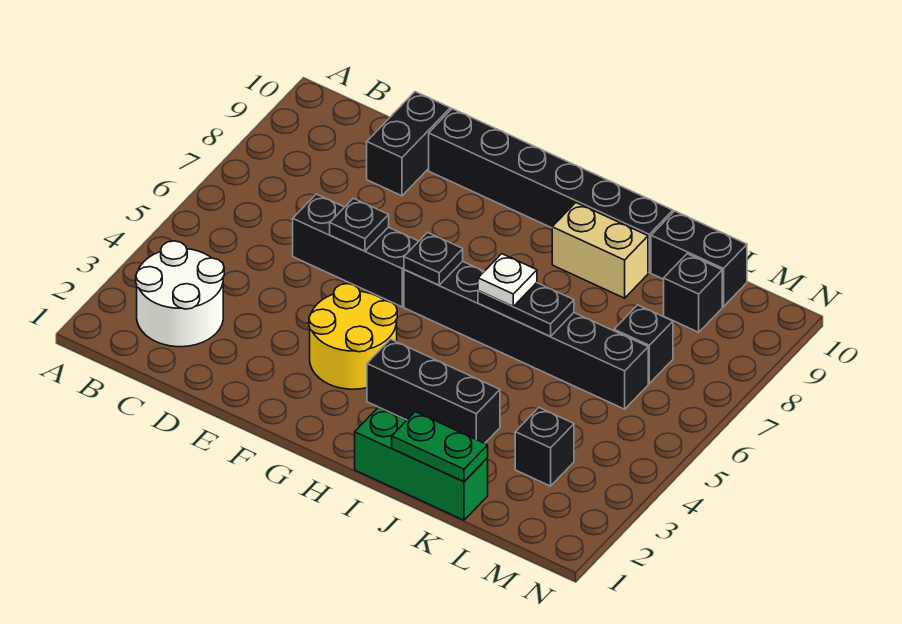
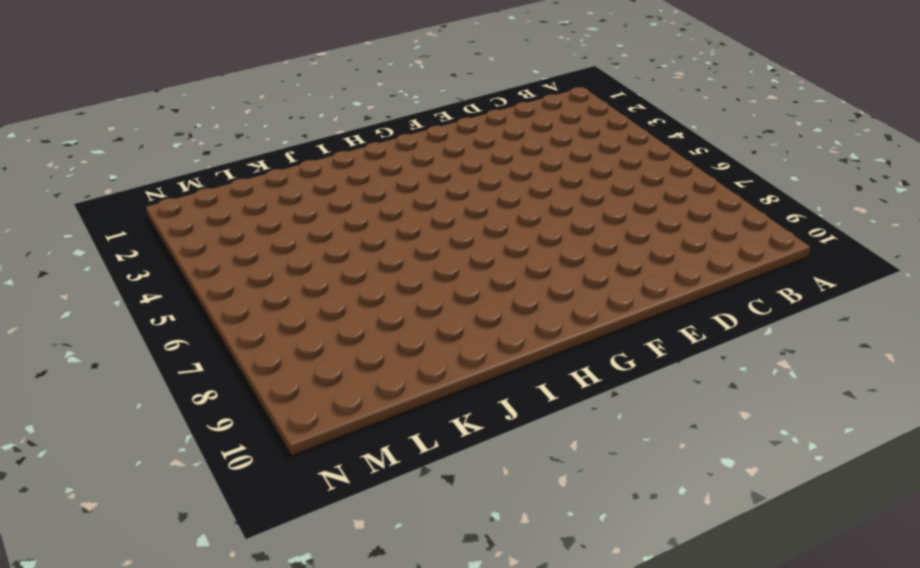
none -> white round brick B2:C3 level 1
none -> black brick D6:F6 level 1
none -> black brick D9:D10 level 1

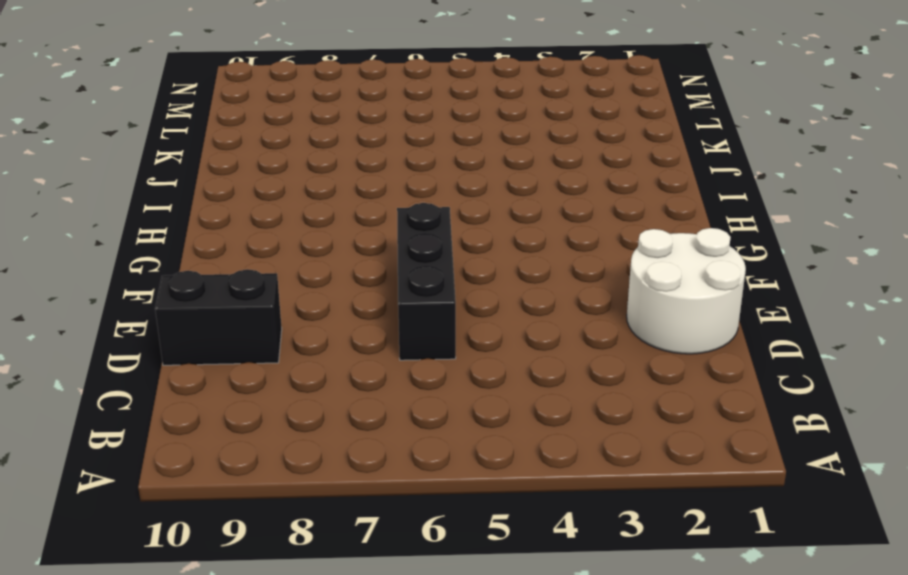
white round brick D1:E2 level 1 -> white round brick B2:C3 level 1
none -> black brick E10:J10 level 1
none -> yellow round brick F3:G4 level 1
none -> black brick G6:L6 level 1

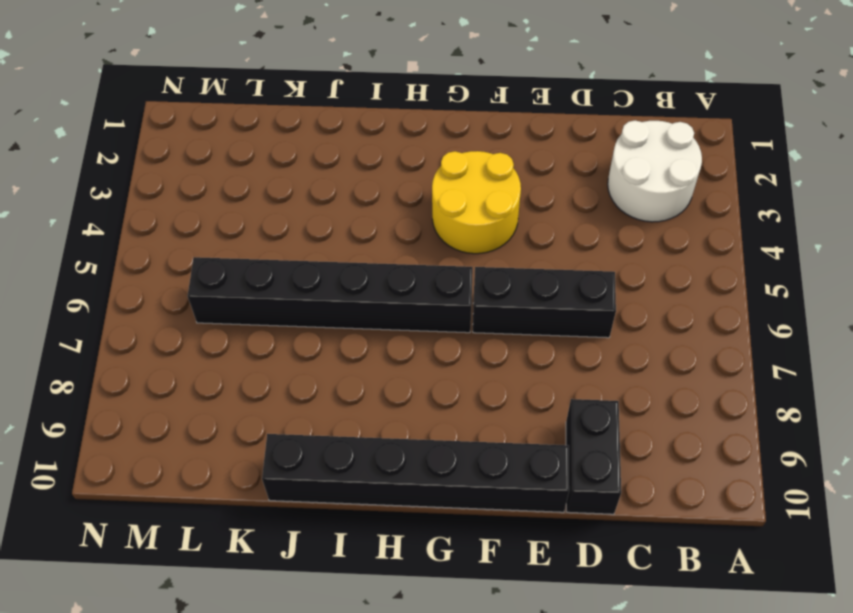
none -> black brick H3:J3 level 1
none -> green brick I1:K1 level 1
none -> tan brick I9:J9 level 1

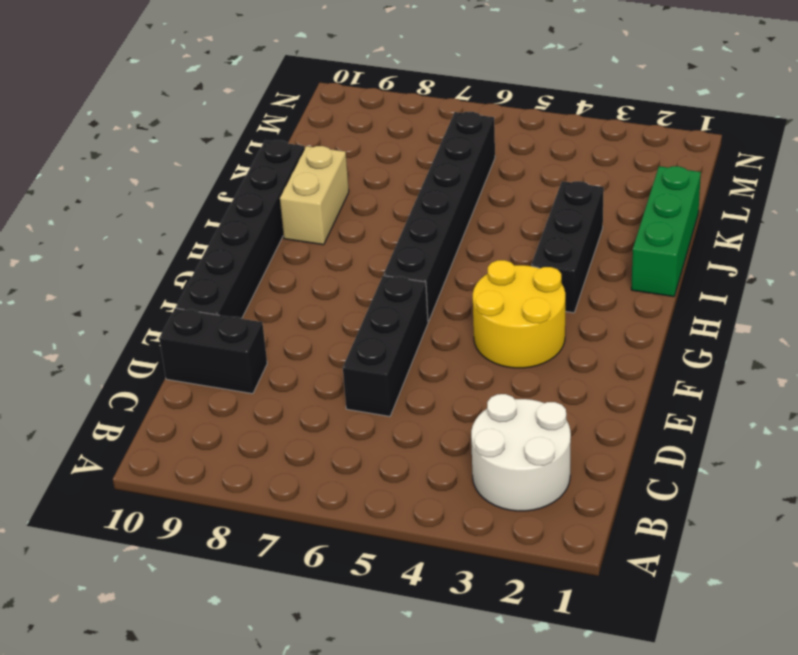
none -> black brick K10:L10 level 1
none -> black brick L3 level 1
none -> black brick L7 level 1

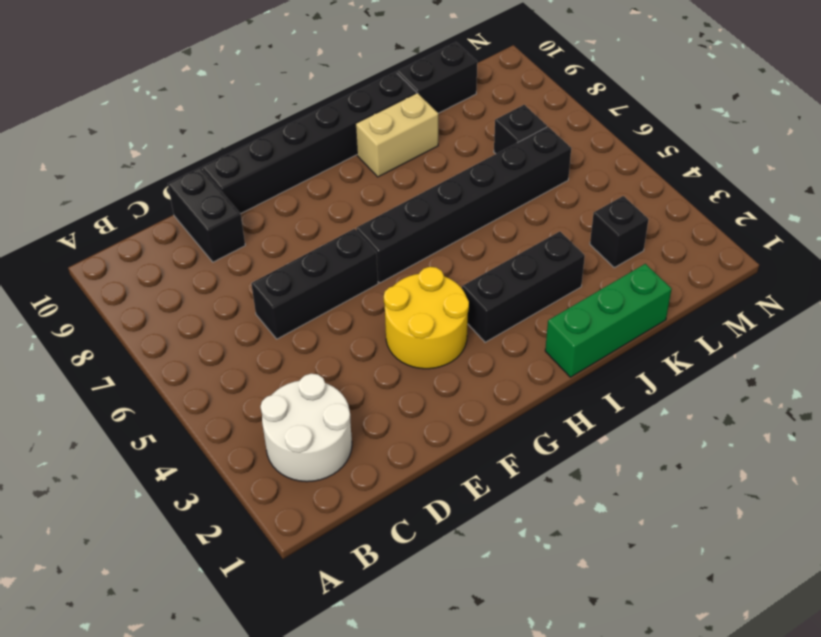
none -> black brick L9 level 1
none -> black plate E6 level 2
none -> black plate G6 level 2

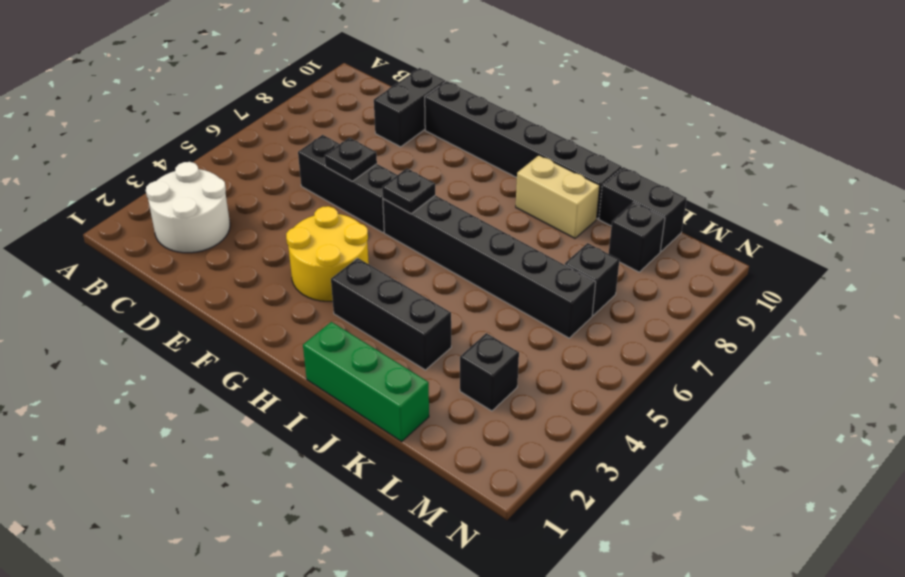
none -> black plate I6:J6 level 2
none -> green plate J1:K1 level 2
none -> white plate I6 level 3

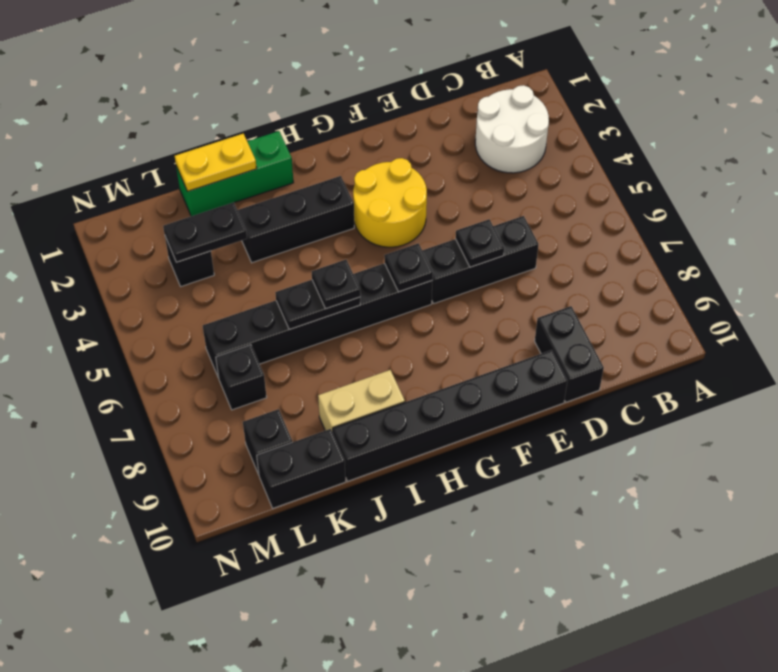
black plate I6 level 3 -> white plate I6 level 3
yellow plate J1:K1 level 2 -> green plate J1:K1 level 2
black plate K3:L3 level 2 -> none

